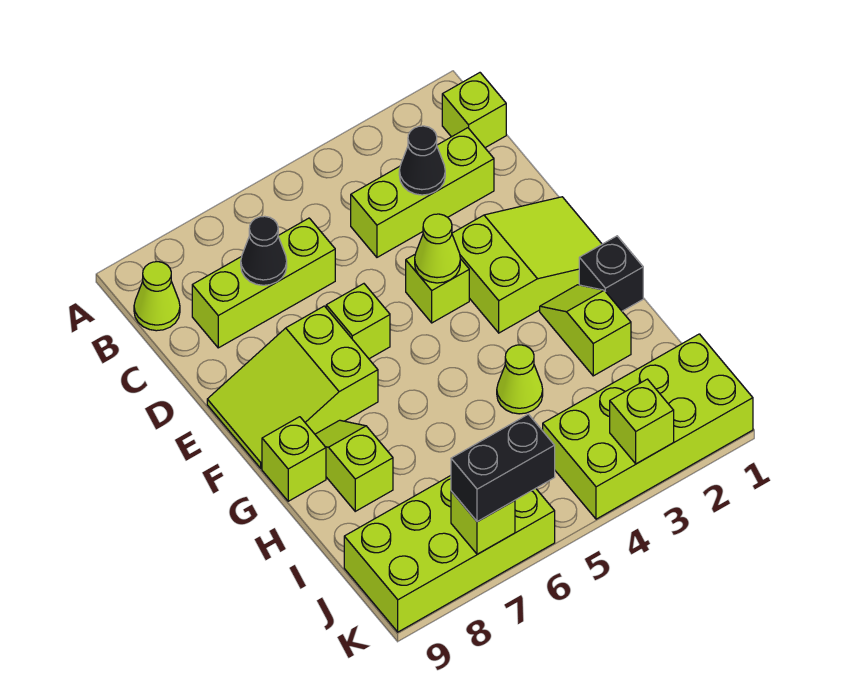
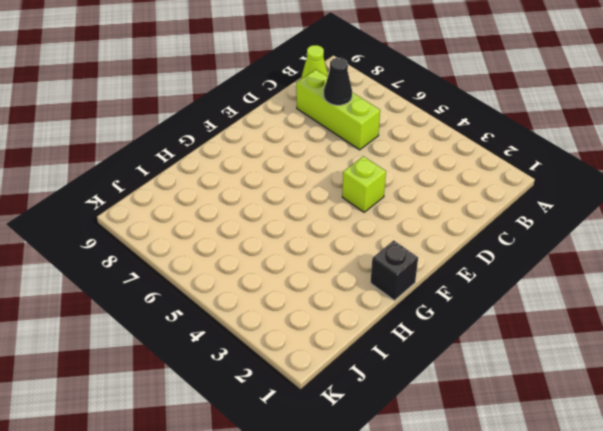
none -> lime brick B1 level 1
none -> lime brick C2:C4 level 1
none -> lime slope E1:F3 level 1 top 3

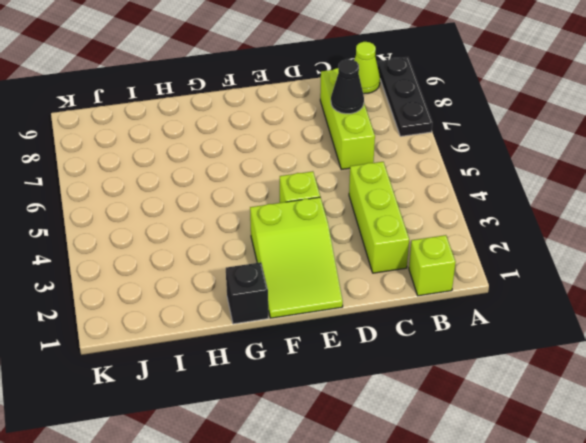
black plate A7:A9 level 1 -> none
none -> lime brick E6 level 1
none -> lime slope E7:F9 level 1 top 7
none -> lime slope G2:H2 level 1 top H

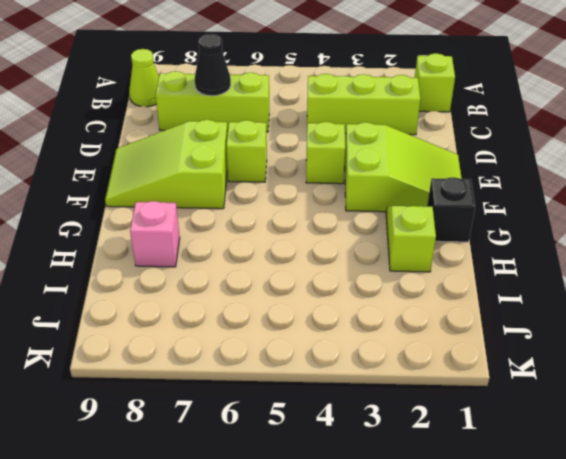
pink brick H8 level 1 -> lime slope G8:H8 level 1 top H
none -> lime brick G9 level 1
none -> lime cone H4 level 1
none -> lime brick J1:K4 level 1

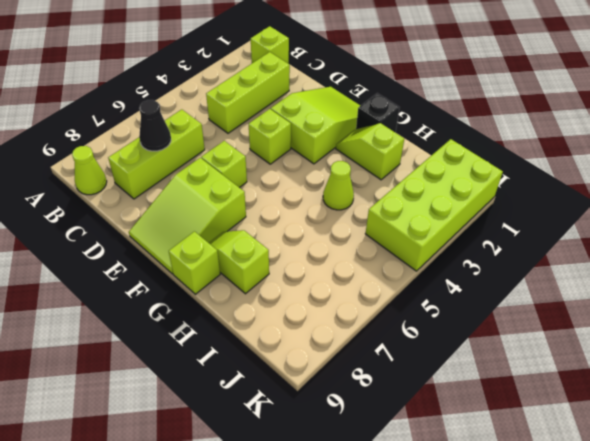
none -> lime brick J6:K9 level 1
none -> black cone C3 level 2
none -> lime cone E4 level 2

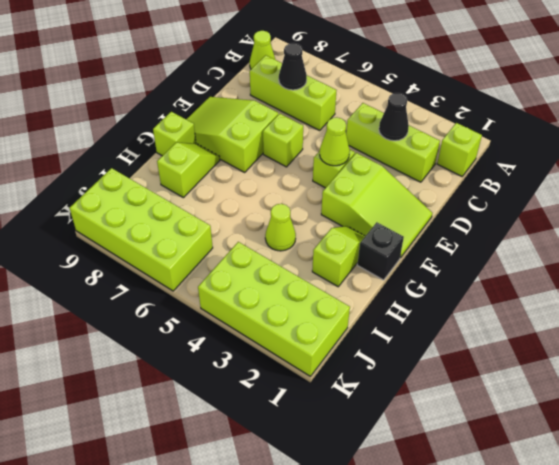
none -> lime brick K3 level 2
none -> lime brick K7 level 2
none -> black brick K6:K7 level 3

